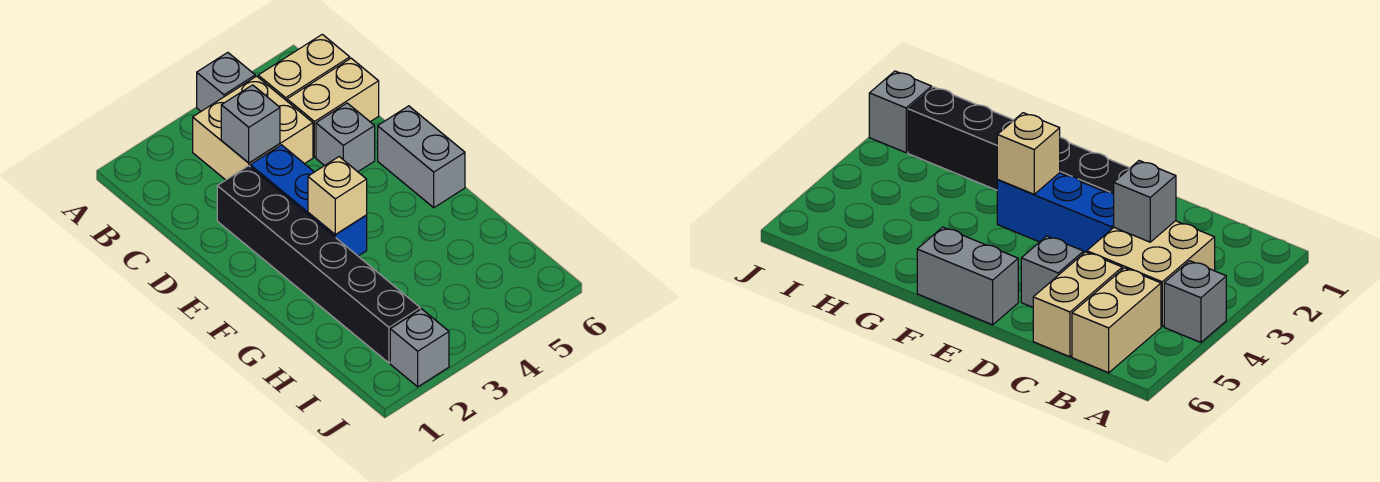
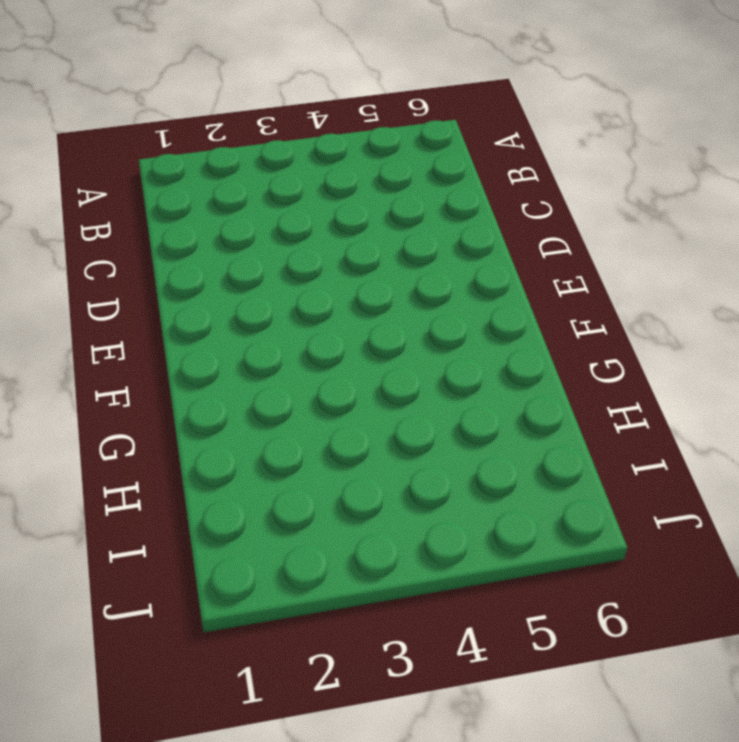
none -> grey brick A4 level 1
none -> tan brick B3:C4 level 1

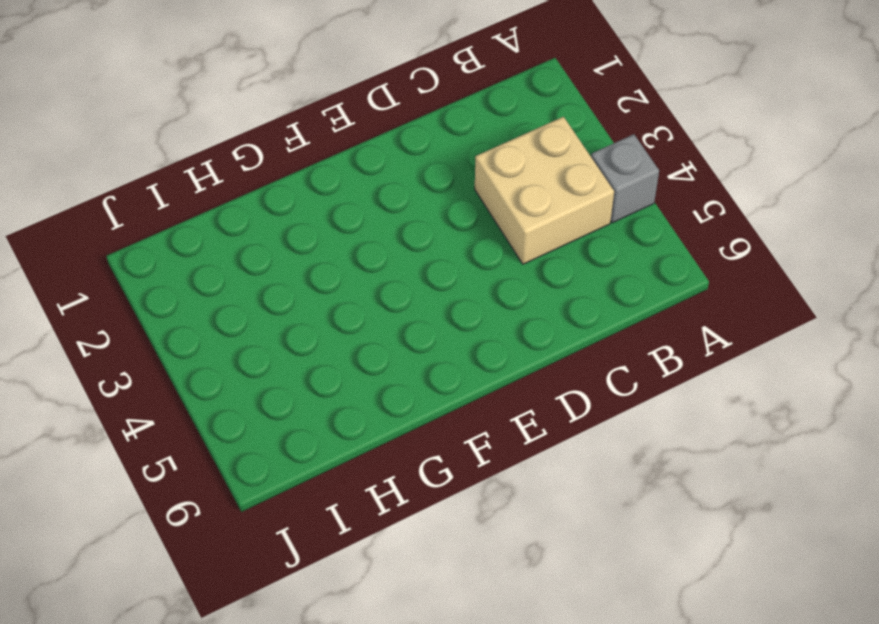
none -> tan brick B5:B6 level 1
none -> tan brick C5:C6 level 1

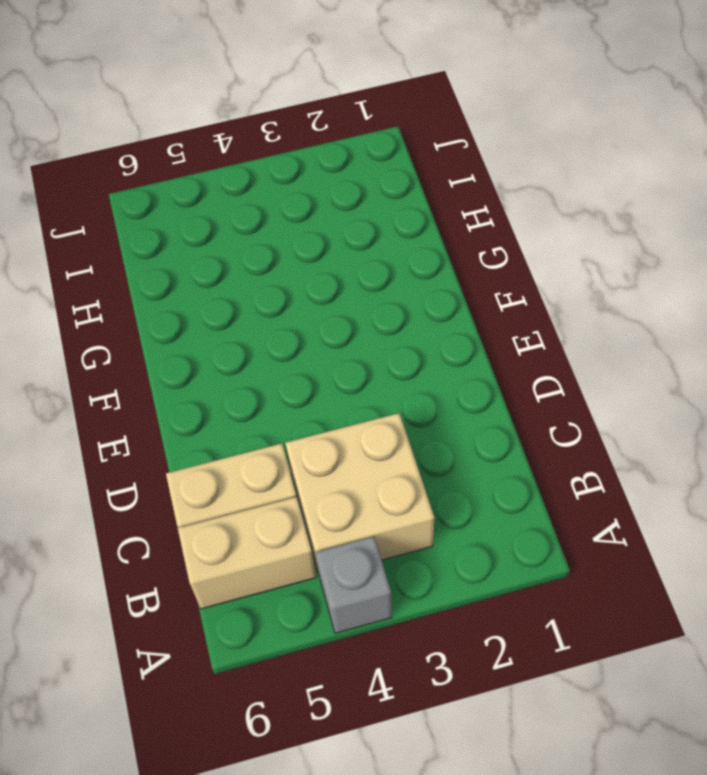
none -> black brick D2:I2 level 1
none -> blue brick D3:F3 level 1

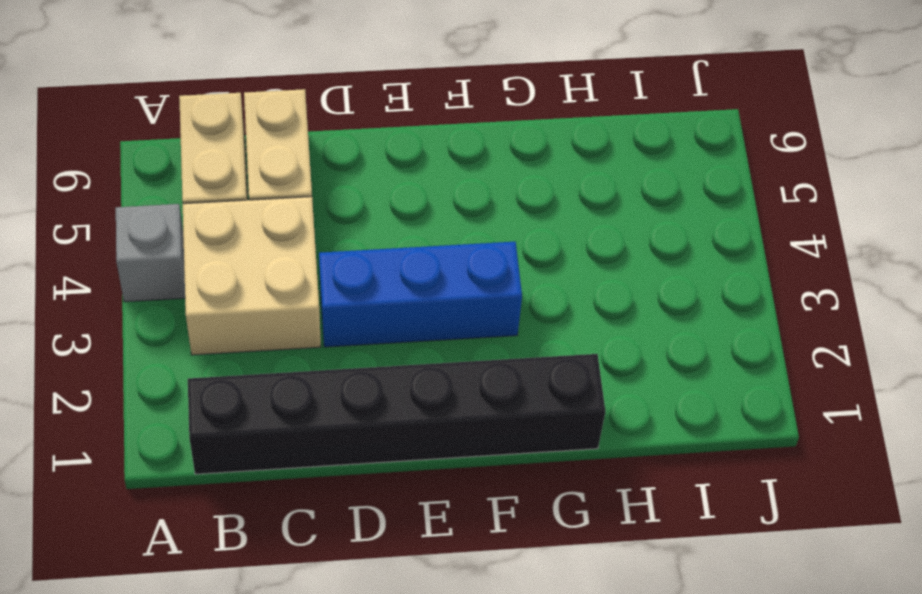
black brick B1:G1 level 1 -> black brick D2:I2 level 1
none -> grey brick D5 level 1
none -> grey brick E6:F6 level 1

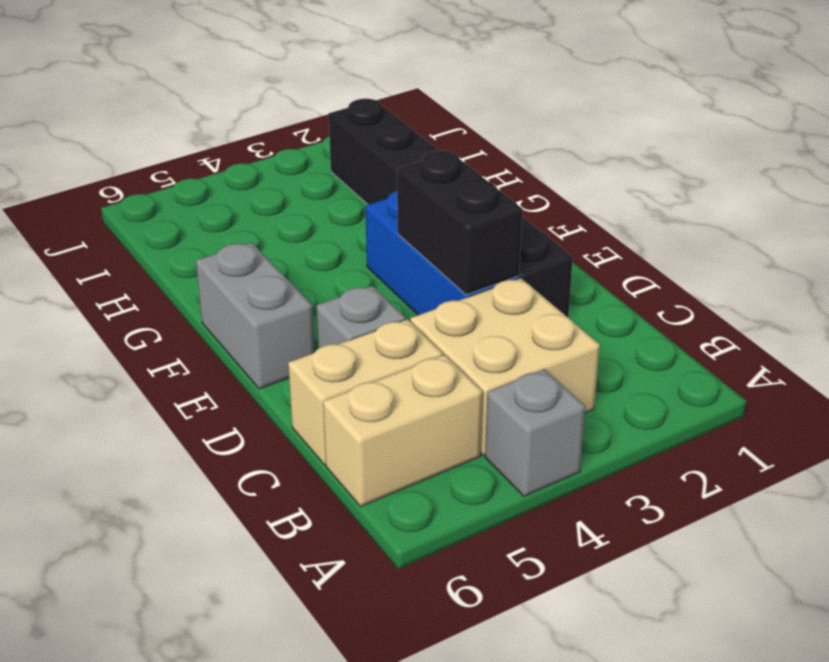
black brick D3:E3 level 2 -> none
none -> grey brick J2 level 1
none -> grey brick C3 level 2

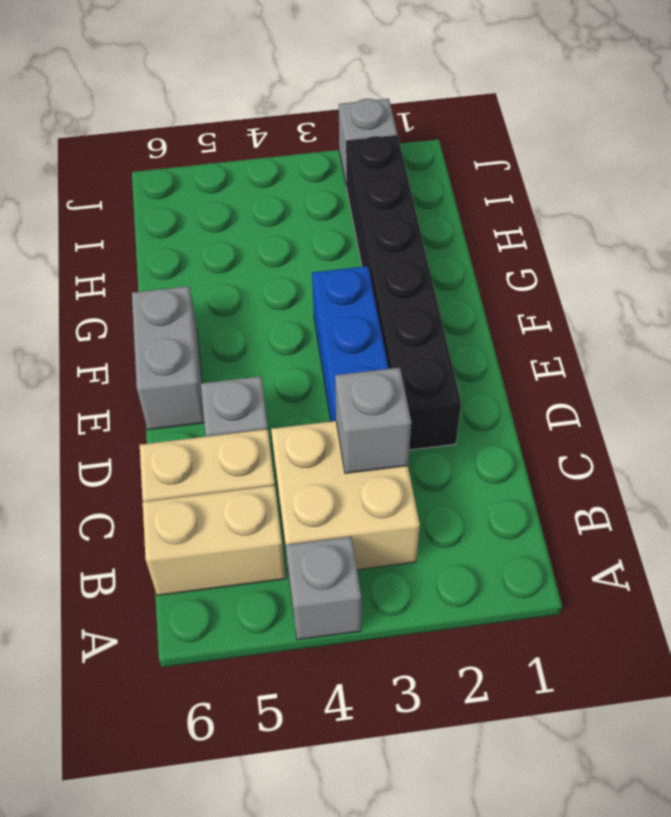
none -> tan brick F3 level 2

